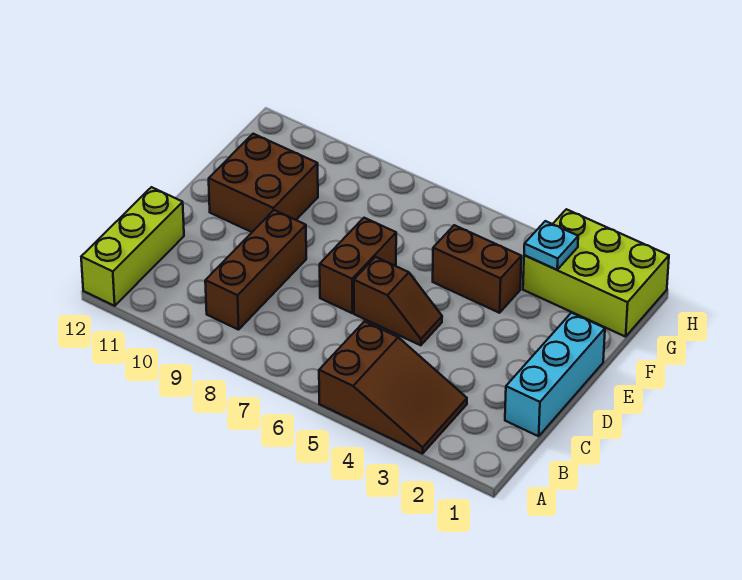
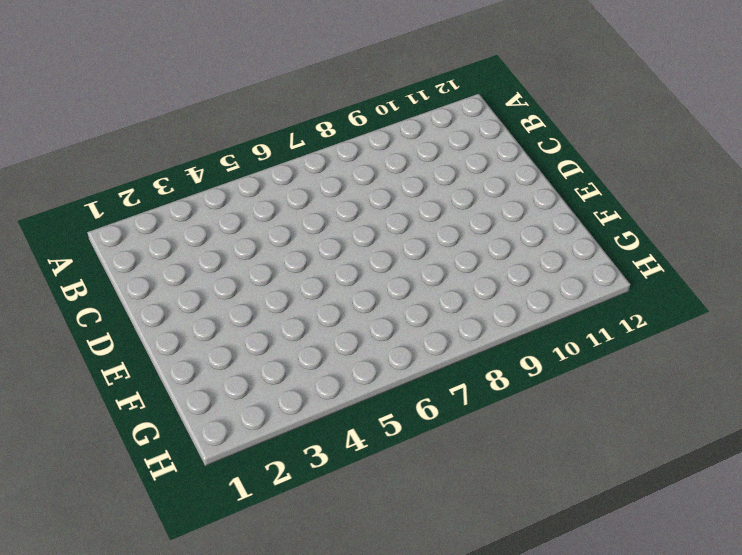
none -> brown slope A3:B5 level 1 top 5
none -> lime brick A12:C12 level 1

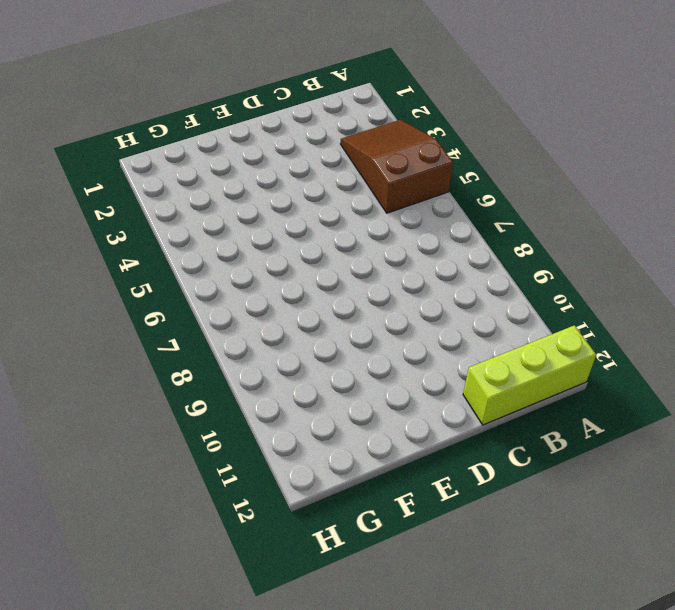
none -> brown brick B9:D9 level 1
none -> cyan brick C1:E1 level 1

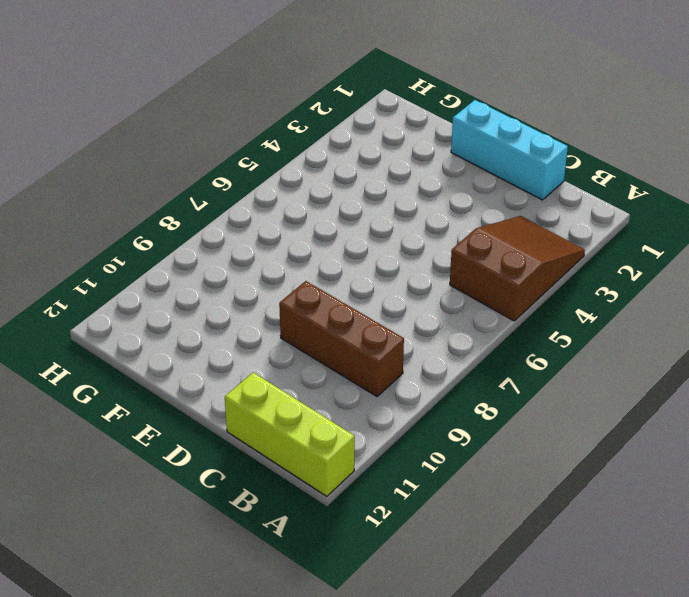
none -> brown slope D5:D6 level 1 top 6
none -> brown brick D7:E7 level 1

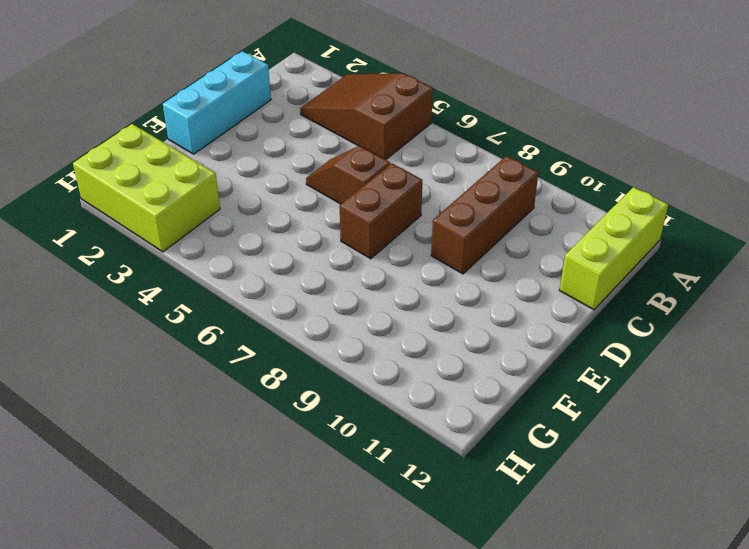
none -> brown brick E10:F11 level 1
none -> brown brick F4:F5 level 1

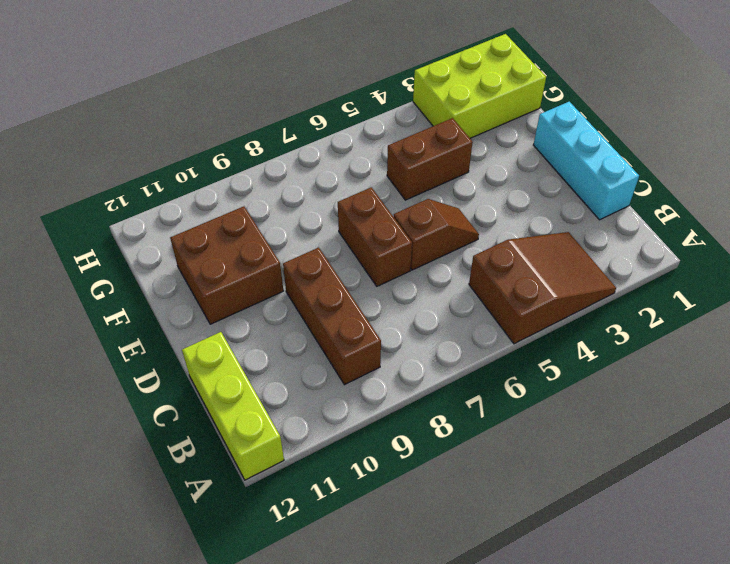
none -> cyan plate G3 level 2

